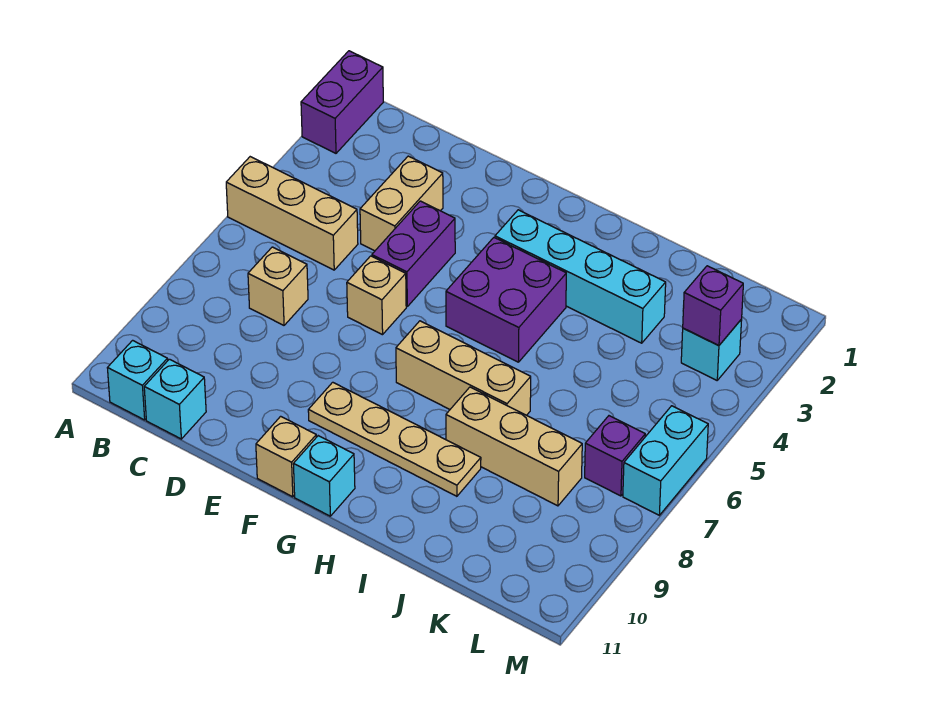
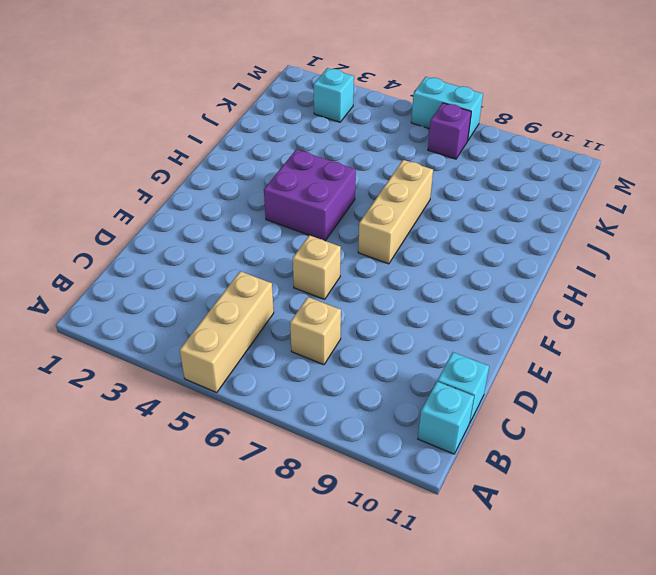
none -> purple brick A1:A2 level 1
none -> tan brick D3:D4 level 1
none -> purple brick E4:E5 level 1

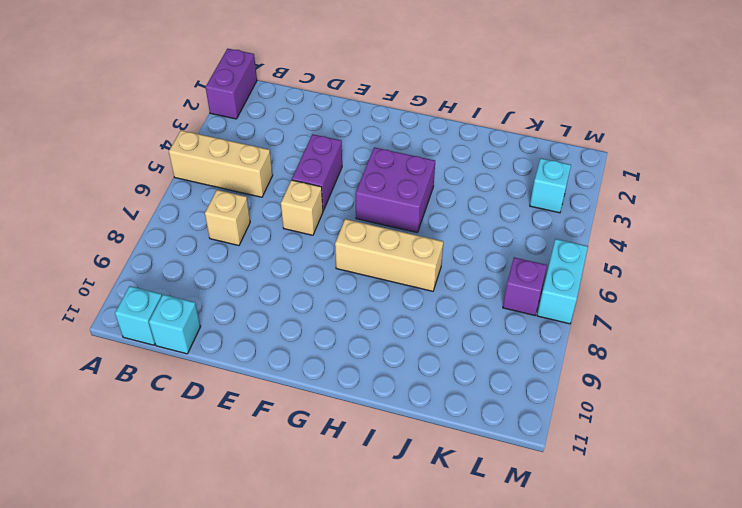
none -> tan brick D3:D4 level 1
none -> tan plate F9:I9 level 1
none -> tan brick F11 level 1

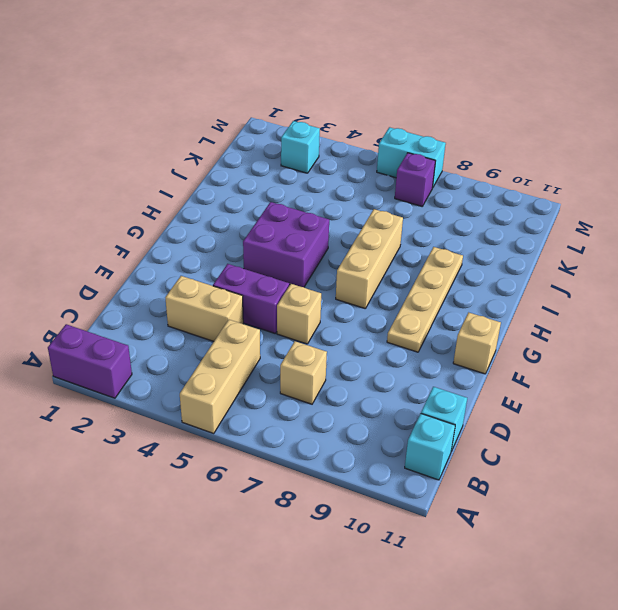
none -> cyan brick G3:J3 level 1
none -> cyan brick G11 level 1
none -> tan brick I8:K8 level 1

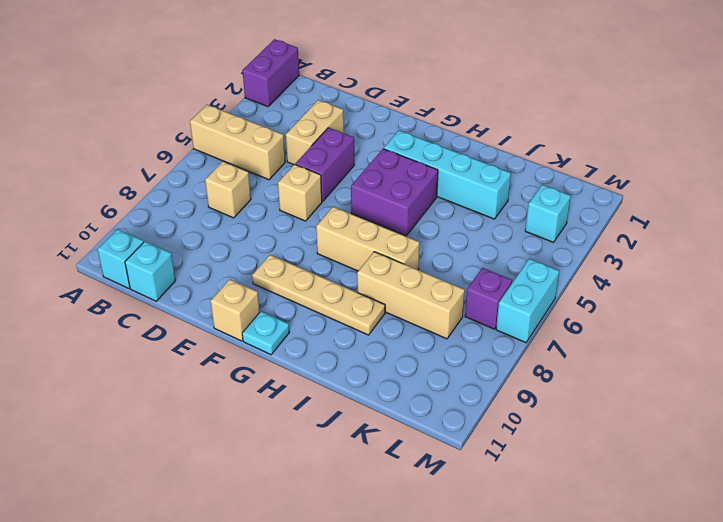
cyan plate G11 level 1 -> cyan brick G11 level 1
none -> purple brick L3 level 2

